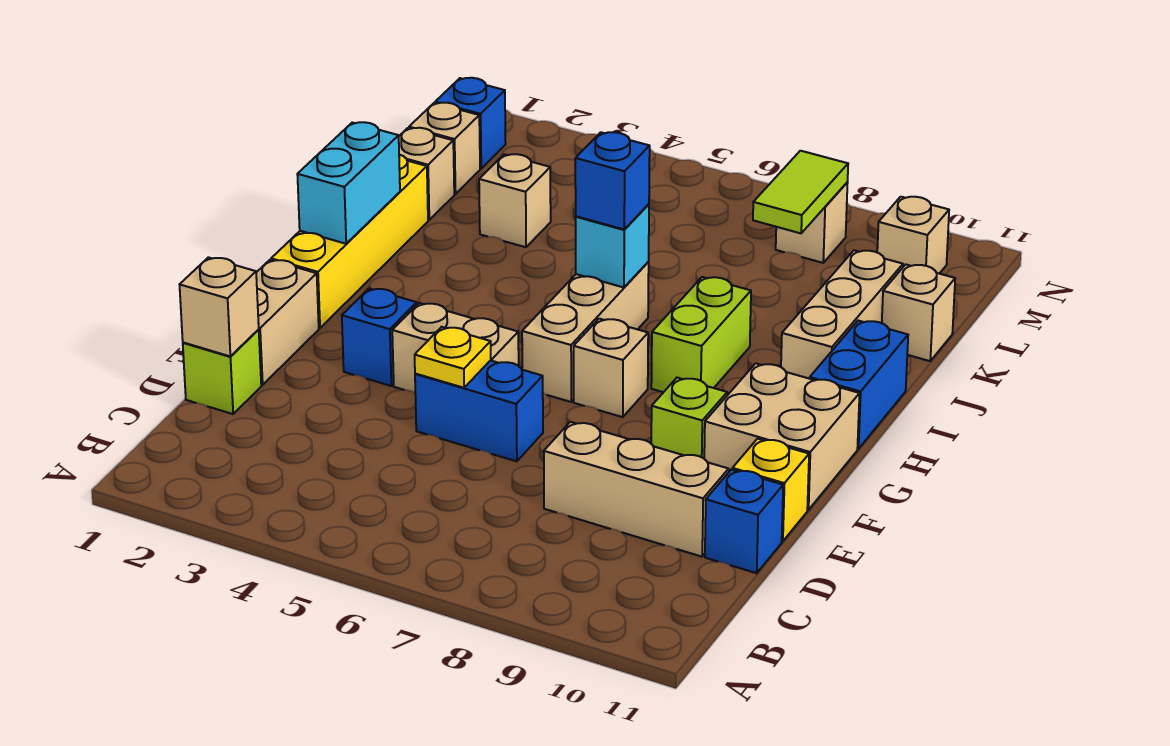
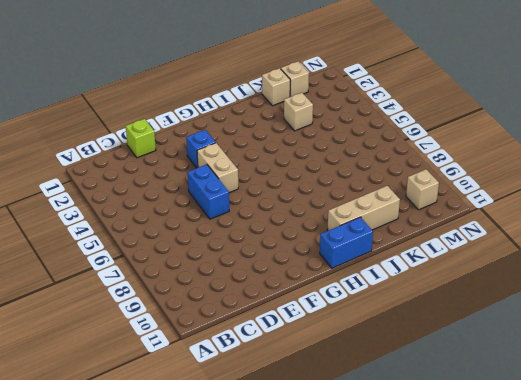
none -> tan brick D8:D10 level 1
none -> blue brick D11 level 1
none -> tan brick E1:F1 level 1

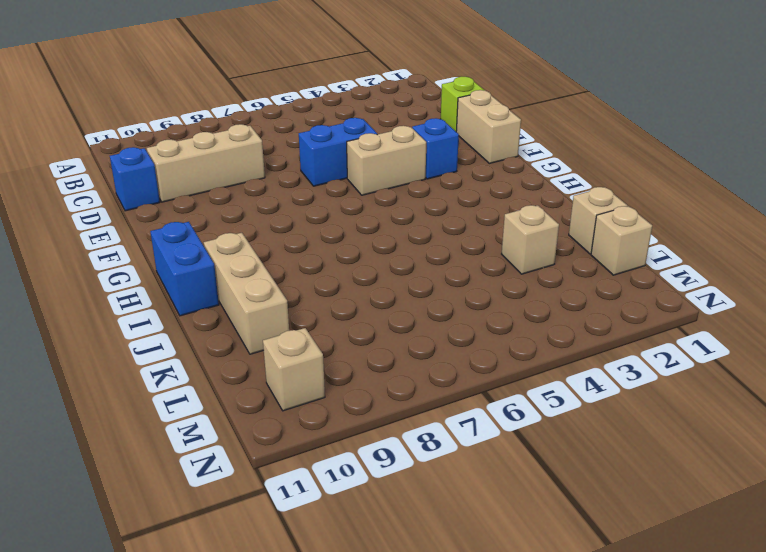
none -> yellow brick E11 level 1
none -> lime brick F9 level 1
none -> tan brick F10:G11 level 1

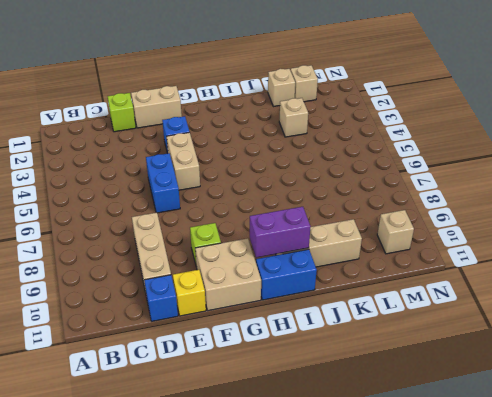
purple brick H10:I10 level 2 -> none
none -> yellow brick G1:J1 level 1
none -> tan brick G6:I6 level 1
none -> tan brick G7 level 1

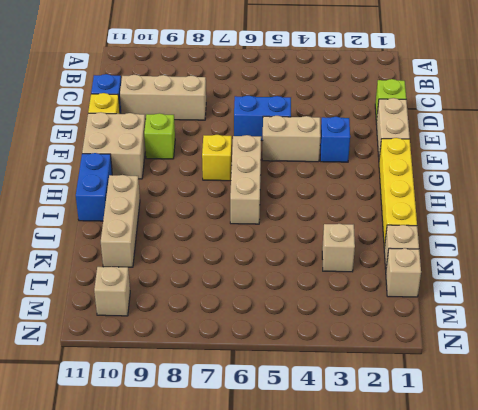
yellow brick G7 level 1 -> tan brick G7 level 1
none -> lime brick H8:I8 level 1
none -> tan brick K11 level 1
none -> blue brick M1 level 1

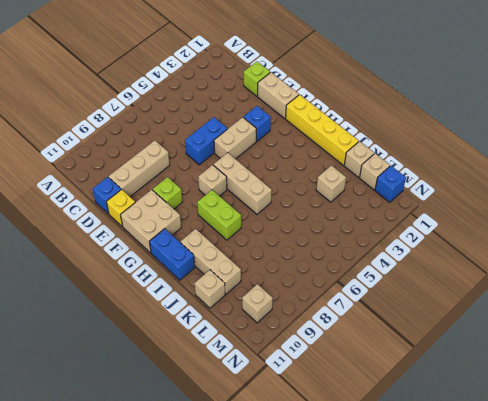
none -> tan brick M8 level 1
none -> tan brick D1 level 2
none -> yellow plate E5 level 2

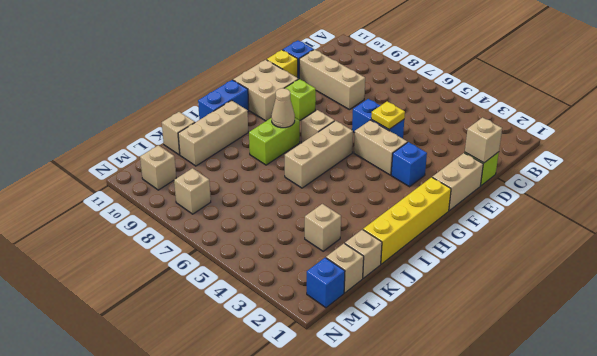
tan cone H8 level 2 -> none
none -> cyan brick H1:I1 level 2
none -> cyan brick I6 level 2
none -> lime tile L8:M8 level 2

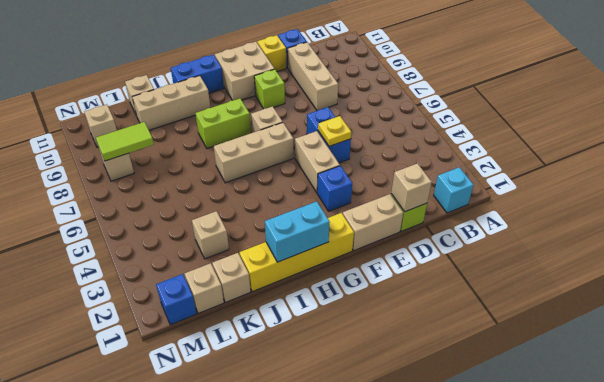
cyan brick B1 level 1 -> cyan brick I6 level 2
none -> blue brick I6 level 3

